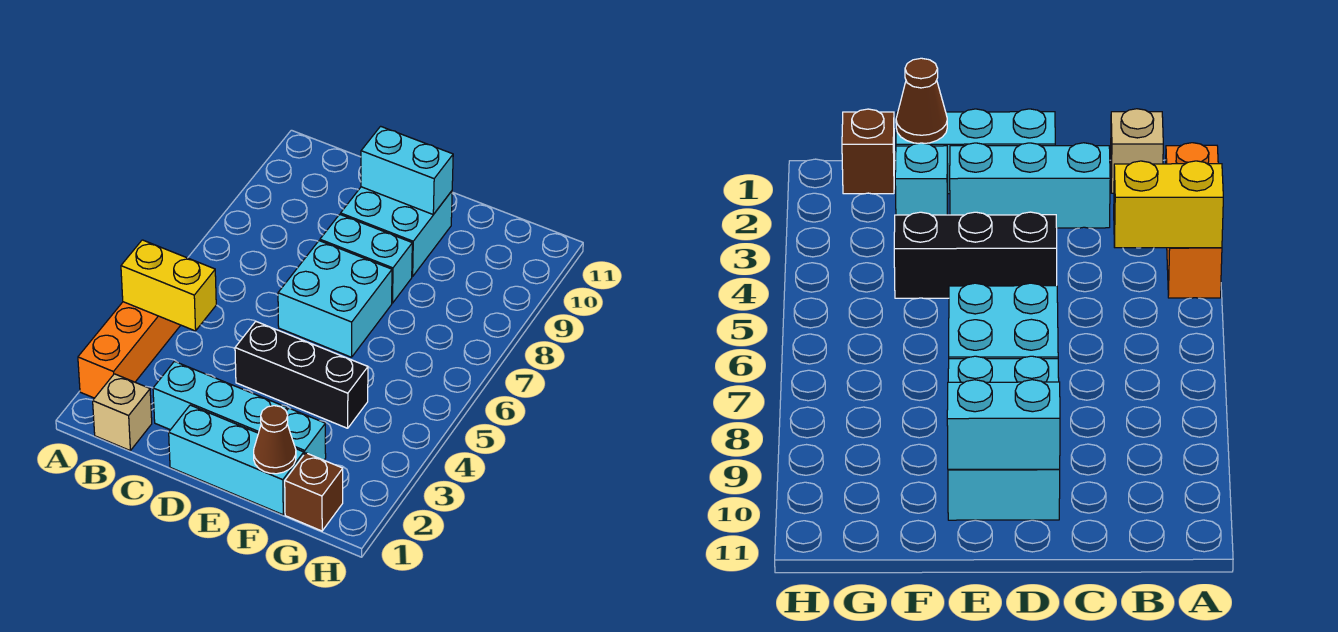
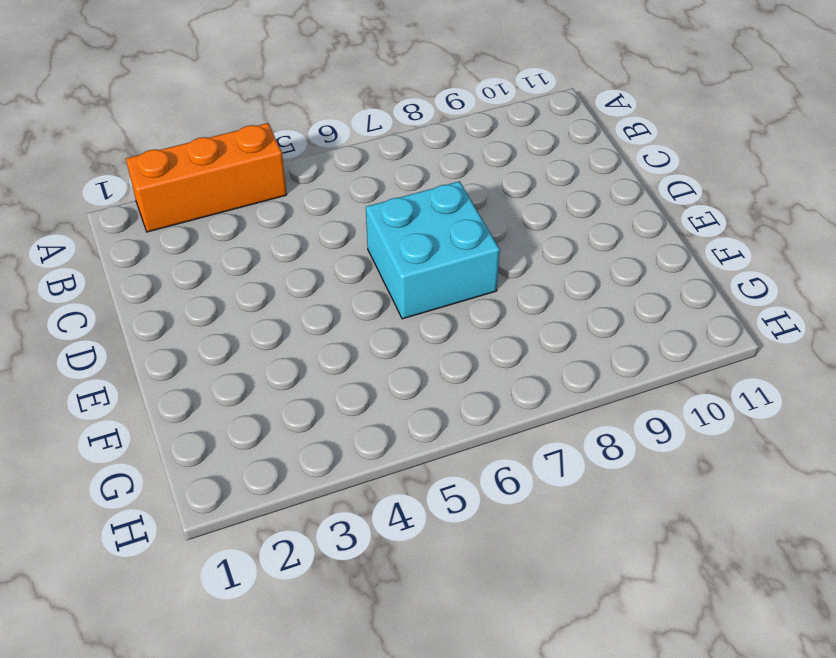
none -> tan brick B1 level 1
none -> cyan brick C2:E2 level 1
none -> cyan brick D1:F1 level 1

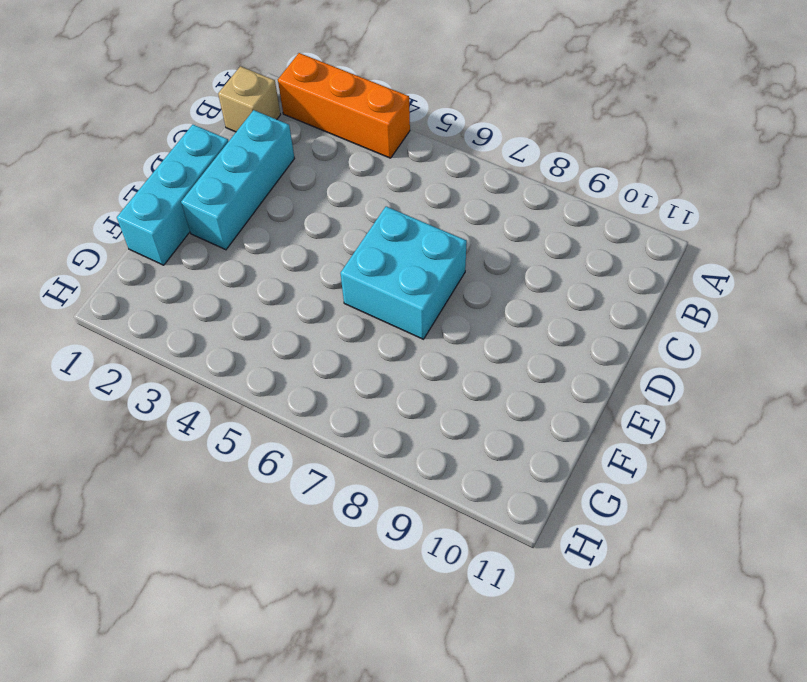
none -> black brick D4:F4 level 1
none -> cyan brick D8:E8 level 1
none -> cyan brick D9:E10 level 1

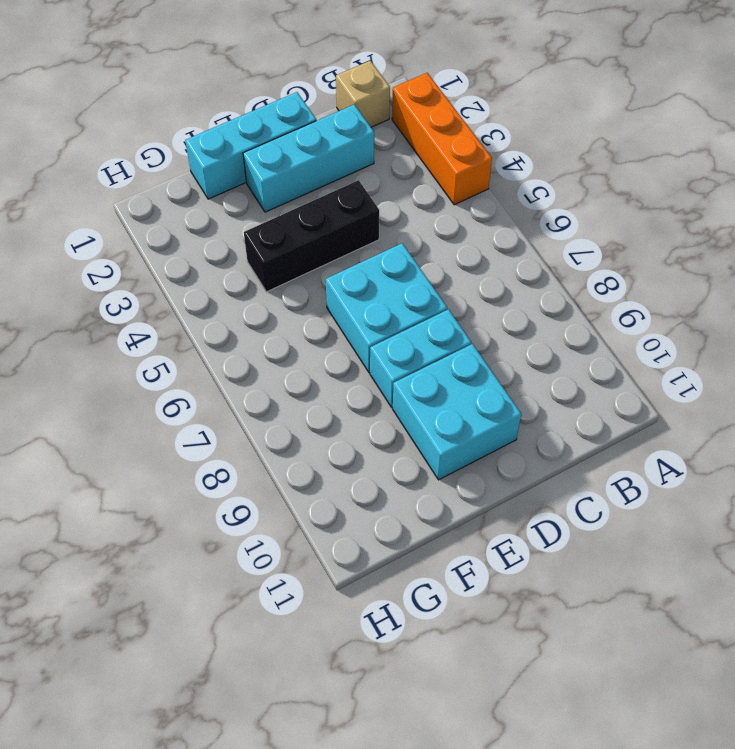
none -> cyan brick F2 level 1
none -> brown brick G1 level 1
none -> yellow brick A4:B4 level 2

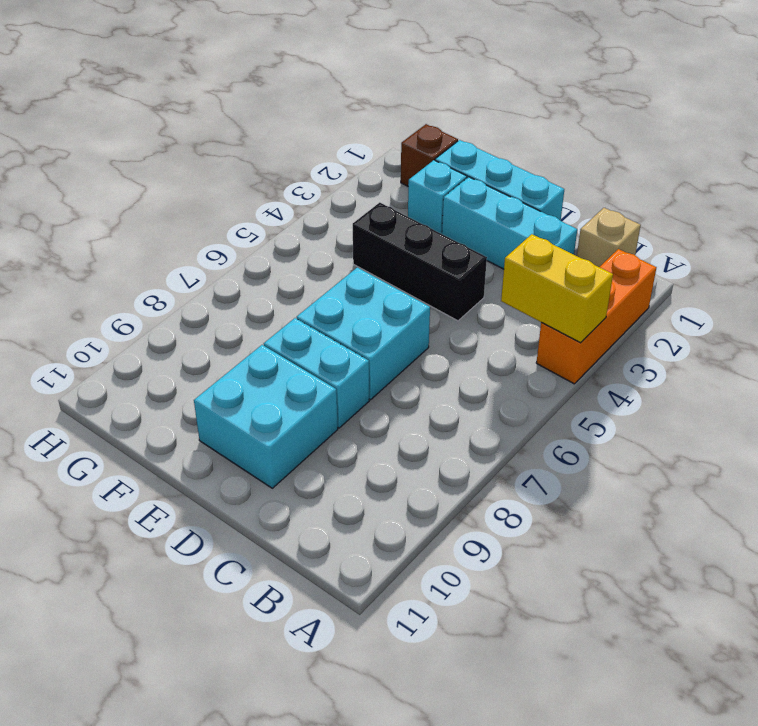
none -> cyan brick D10:E10 level 2
none -> brown cone F1 level 2

